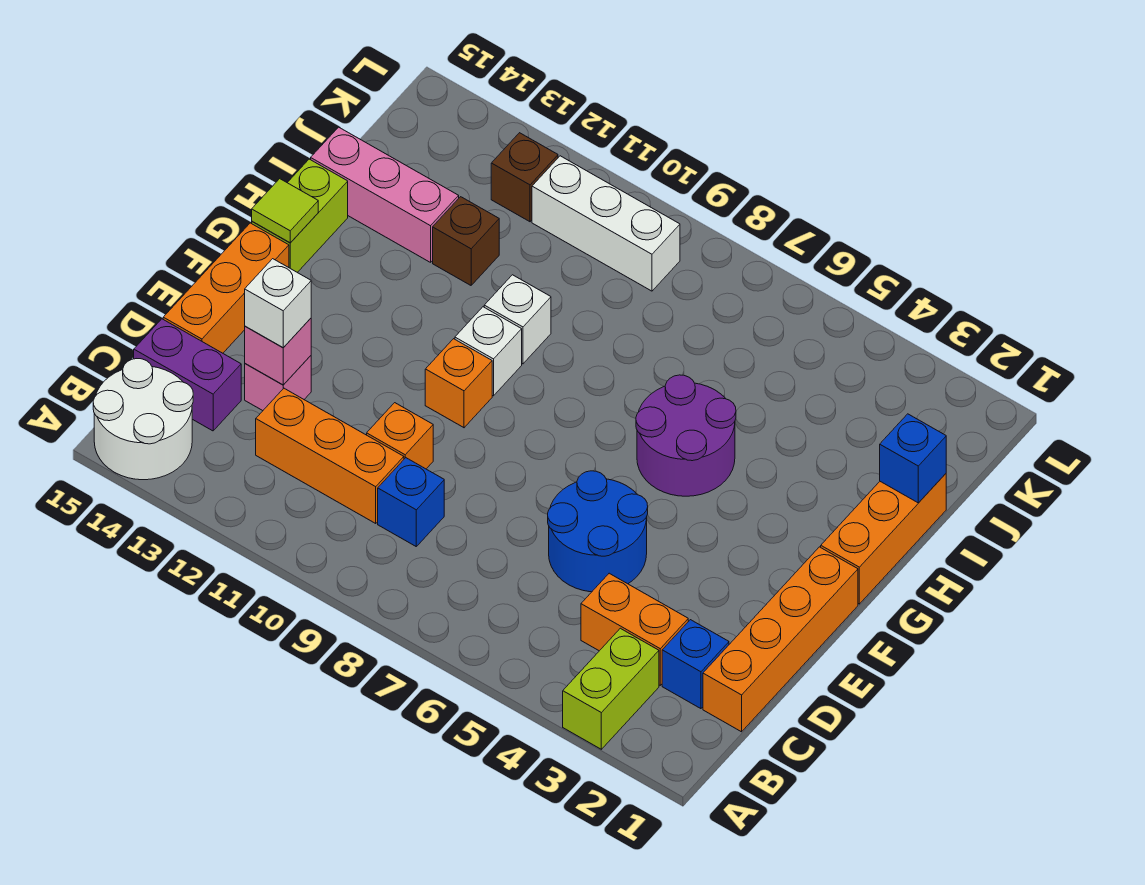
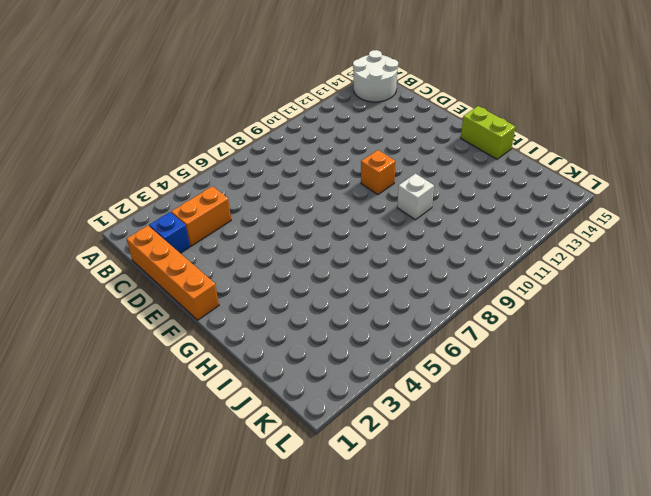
none -> lime brick A3:B3 level 1
none -> blue brick C9 level 1
none -> orange brick C10:C12 level 1

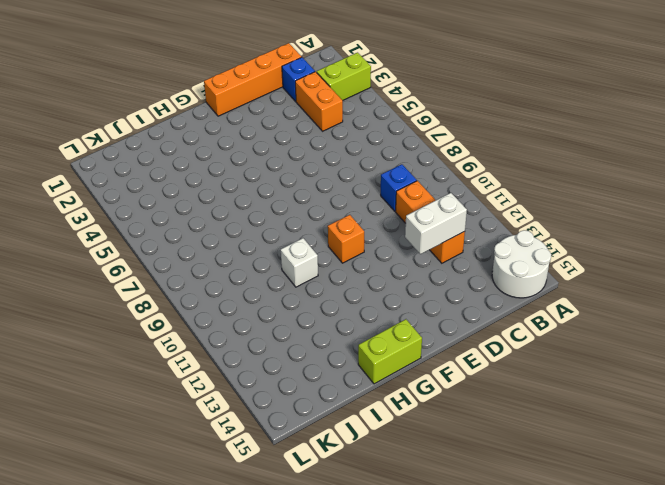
white brick C12:D12 level 2 -> none
none -> purple brick C14:C15 level 1
none -> blue round brick D5:E6 level 1
none -> orange brick D10 level 1

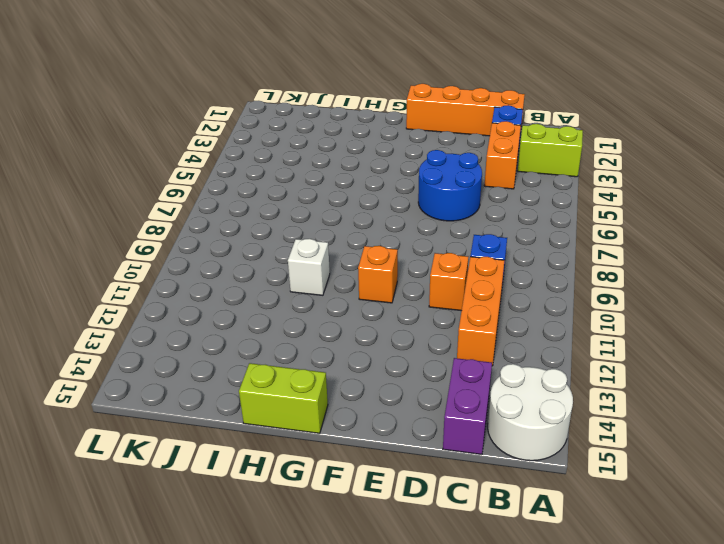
none -> pink brick D13 level 1
none -> orange brick D15:F15 level 1
none -> orange brick G1:I1 level 1

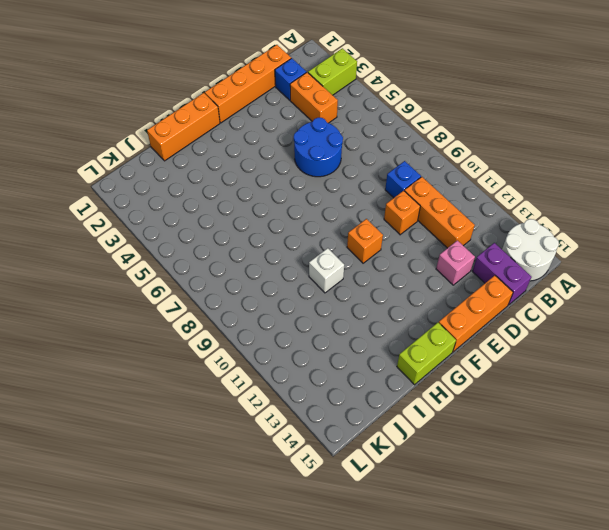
none -> purple round brick G5:H6 level 1
none -> white brick G10 level 1
none -> brown brick I12 level 1

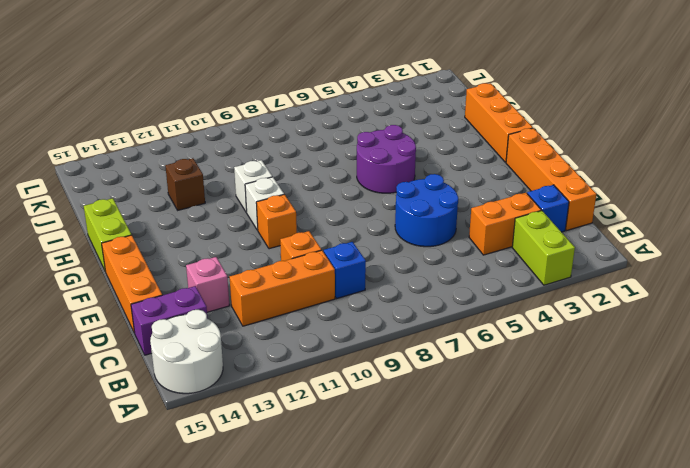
none -> pink brick I13:I15 level 1
none -> white brick K9:K11 level 1
none -> brown brick K12 level 1

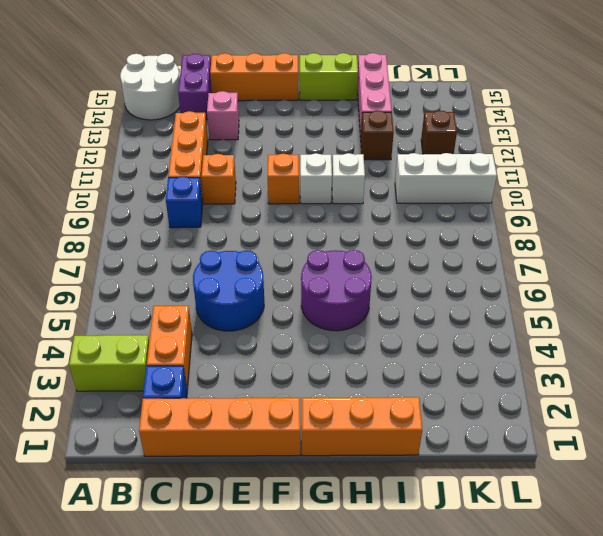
white brick J10:L10 level 1 -> white brick K9:K11 level 1
none -> pink brick D13 level 2
none -> lime tile G15 level 2
none -> blue brick I1 level 2

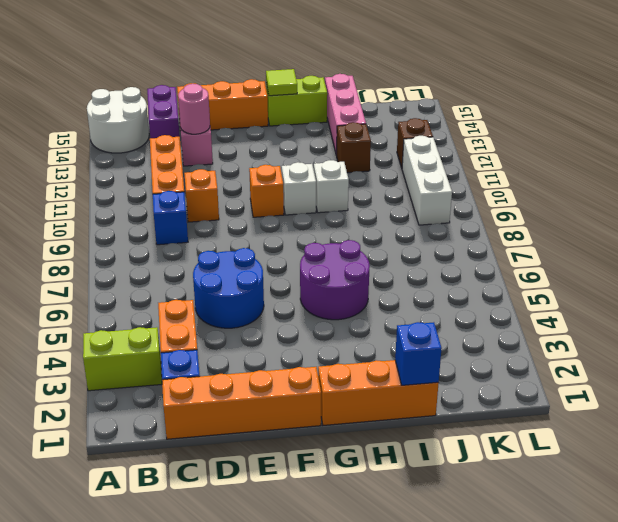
pink round brick D13 level 2 -> pink brick D13 level 2
none -> white brick D13 level 3

